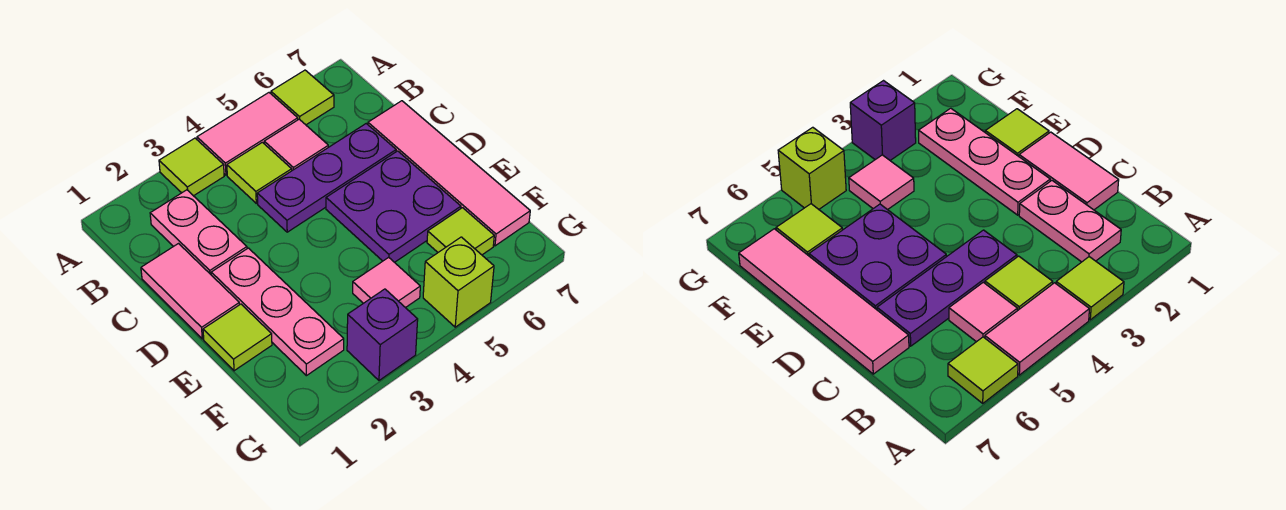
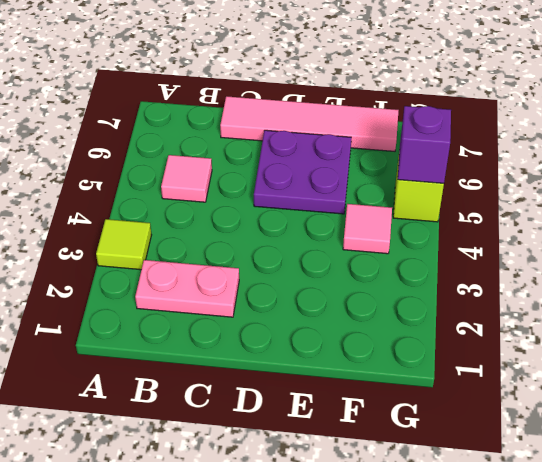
purple brick G5 level 2 -> purple brick G3 level 1
none -> pink tile A4:A5 level 1
none -> lime tile A6 level 1
none -> lime tile B4 level 1

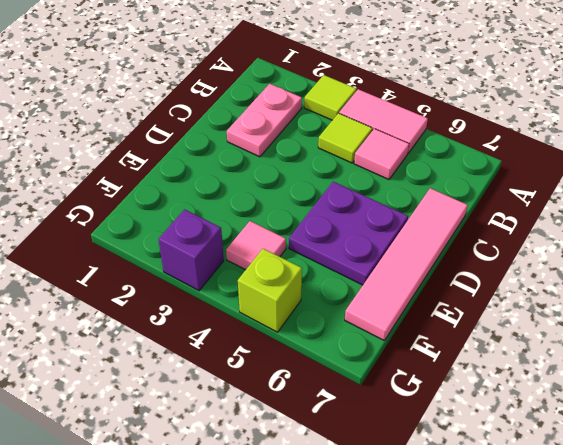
none -> lime tile A6 level 1
none -> pink tile C1:D1 level 1
none -> purple plate C4:C6 level 1

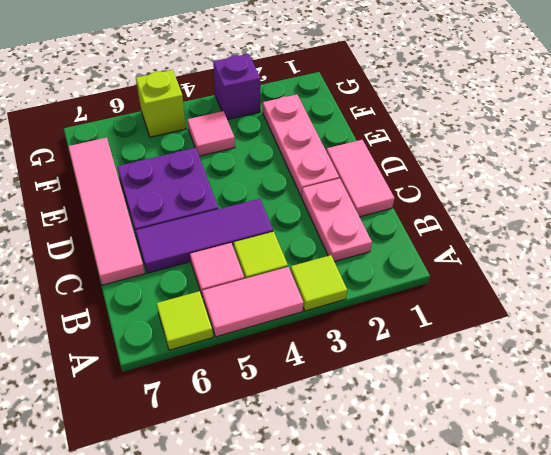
purple tile C4:C6 level 1 -> purple plate C4:C6 level 1
none -> lime tile E1 level 1
none -> lime tile F6 level 1

